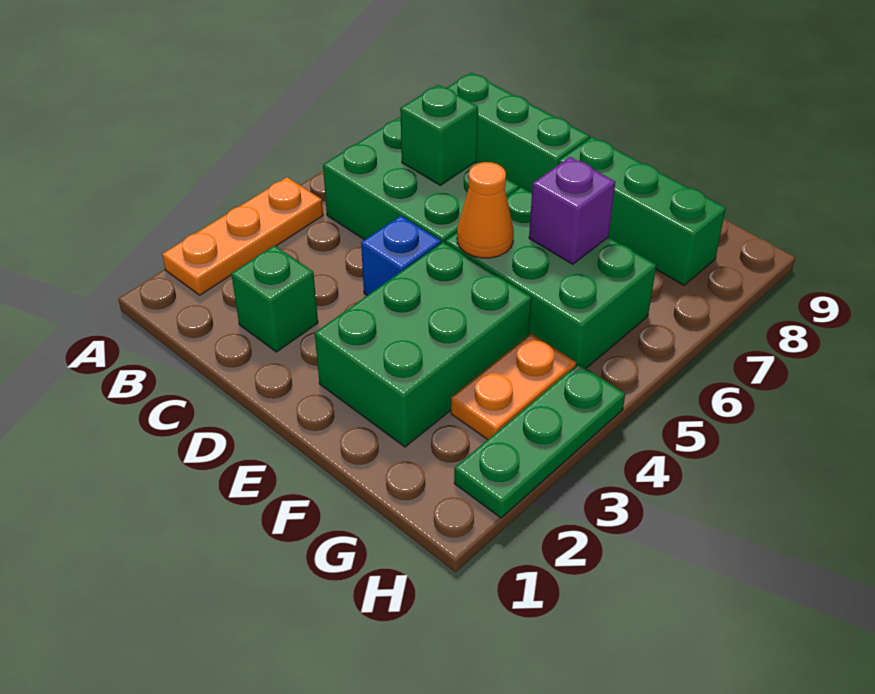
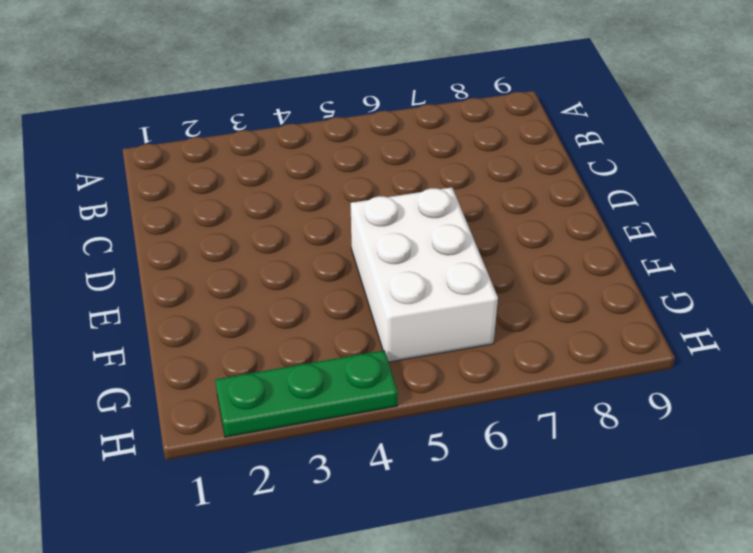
white brick E5:G6 level 1 -> green brick E5:G6 level 1
none -> orange plate A2:A4 level 1
none -> green brick B5:D6 level 1
none -> green brick B8:D8 level 1

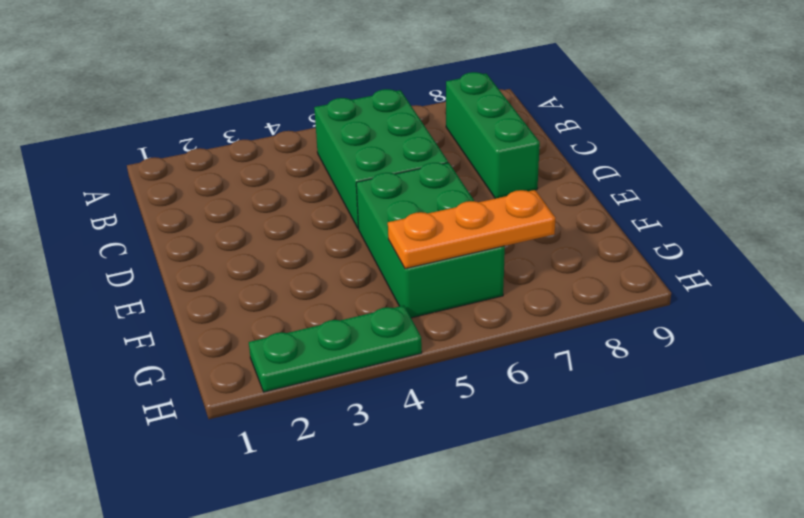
orange plate G5:G7 level 2 -> orange plate A2:A4 level 1
none -> green brick C2 level 1
none -> blue brick D4 level 1
none -> green brick E2:F4 level 1

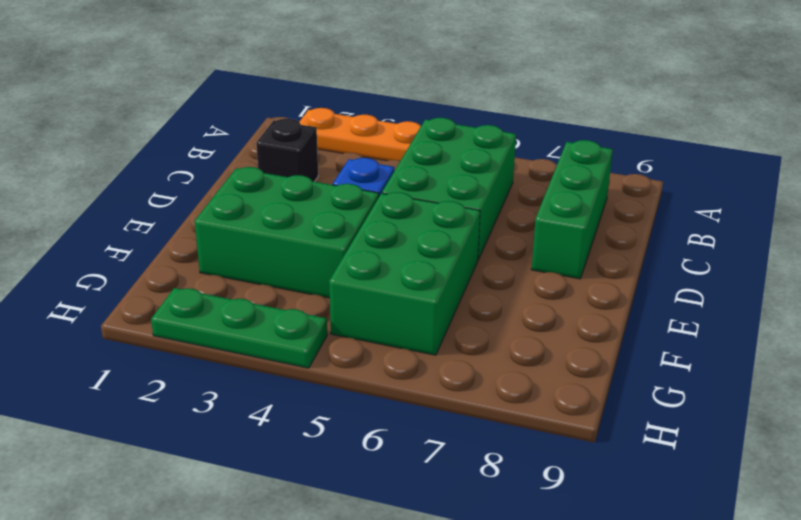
black brick C2 level 1 -> green brick C2 level 1
none -> green brick E8:G8 level 1
none -> orange plate G3:G4 level 1
none -> green brick C6 level 2

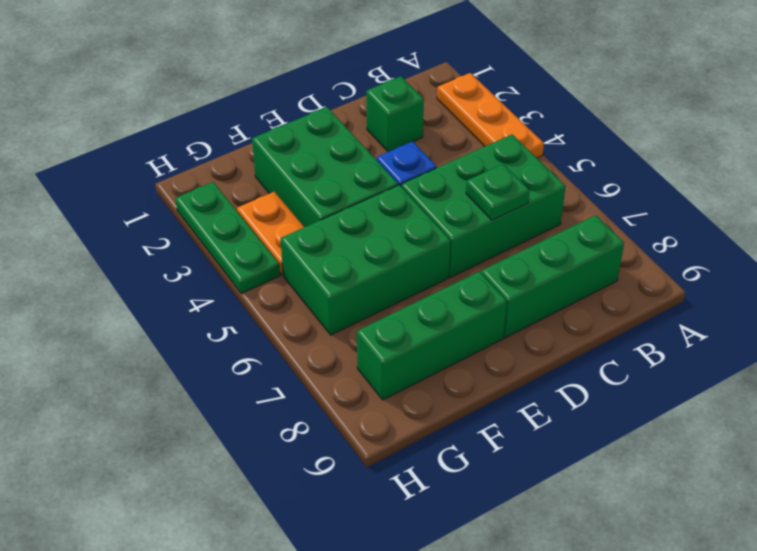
green plate C6 level 2 -> green brick C6 level 2
none -> orange cone E5 level 2
none -> purple brick F6 level 2

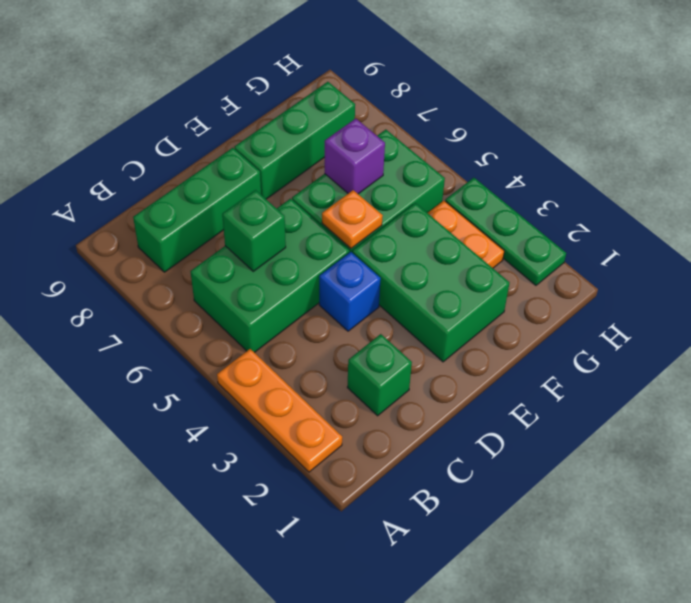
orange plate E5 level 2 -> orange cone E5 level 2

